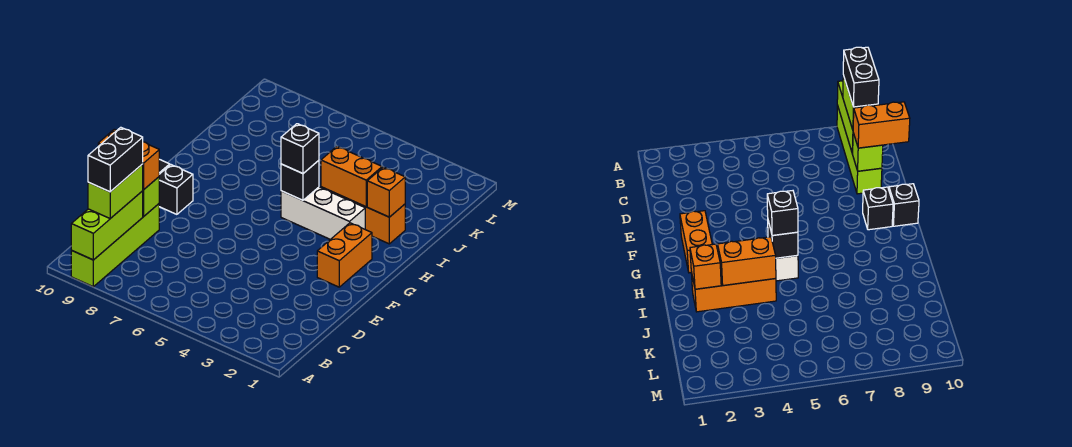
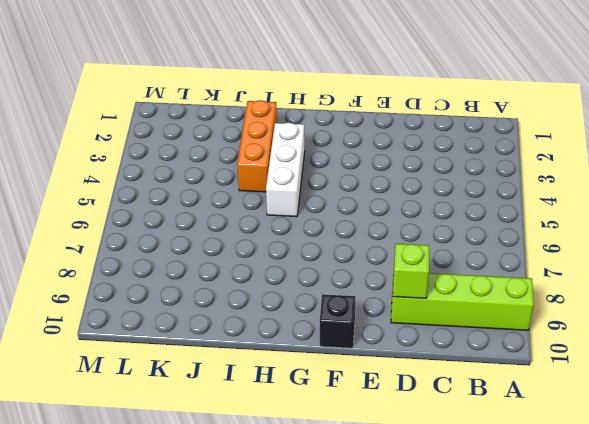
none -> orange brick F2:G2 level 1
none -> black brick F9 level 1
none -> lime brick A9:C9 level 2

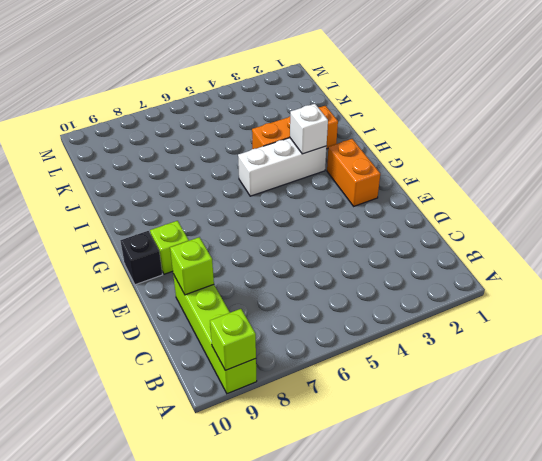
lime brick A9 level 2 -> lime brick A9:C9 level 2
lime brick F9 level 1 -> black brick F9 level 1
white brick H3 level 2 -> none
none -> black brick H5 level 2
none -> orange brick I2 level 2
none -> orange brick I3:I4 level 2

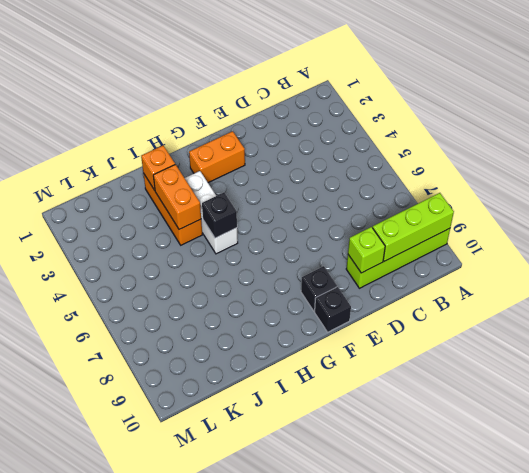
none -> lime brick B9:C9 level 3
none -> orange brick D9:D10 level 3
none -> black brick H5 level 3

